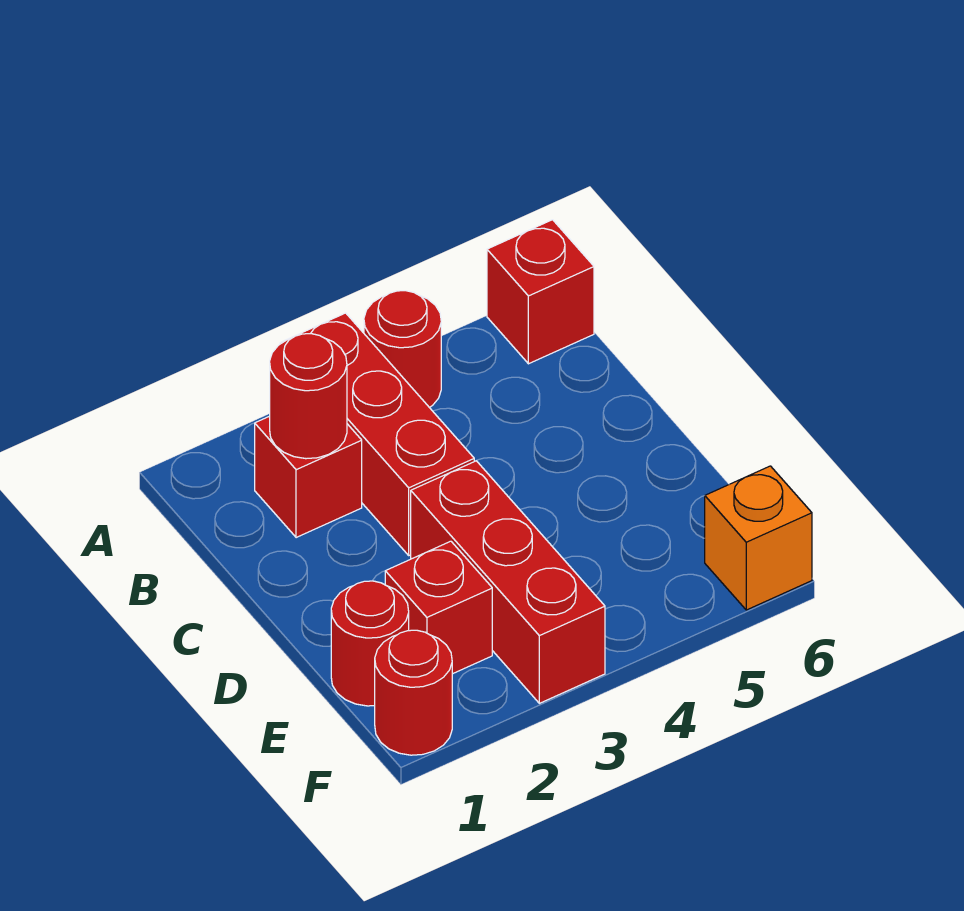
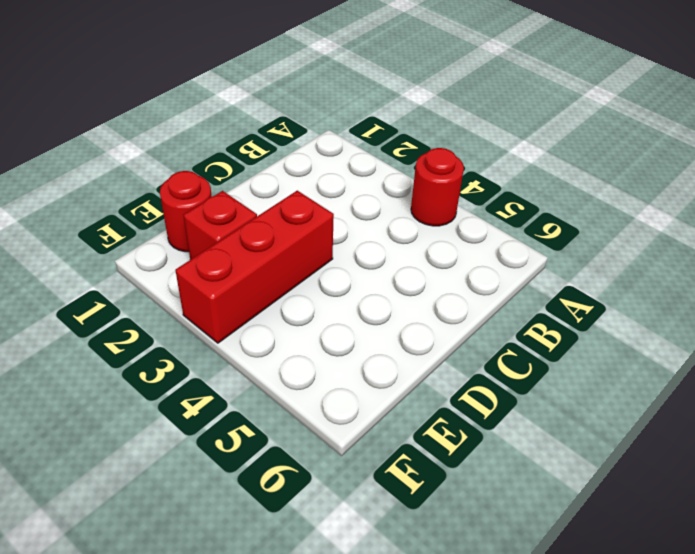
none -> red brick A3:C3 level 1
none -> red brick A6 level 1

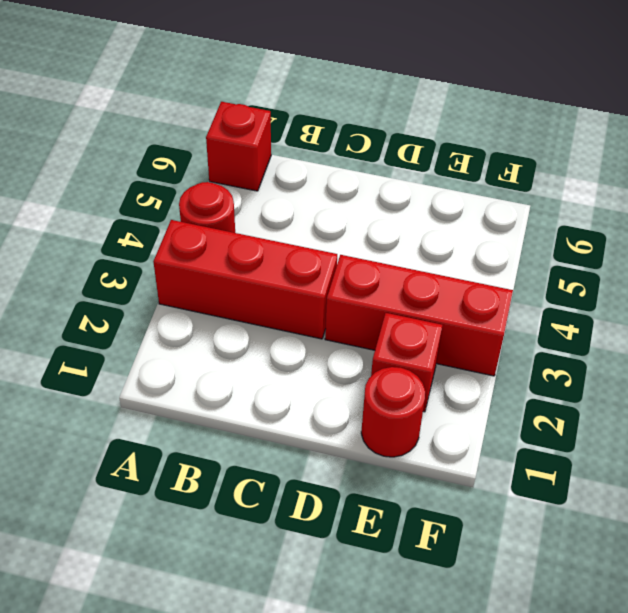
none -> red brick B2 level 1
none -> red round brick F1 level 1

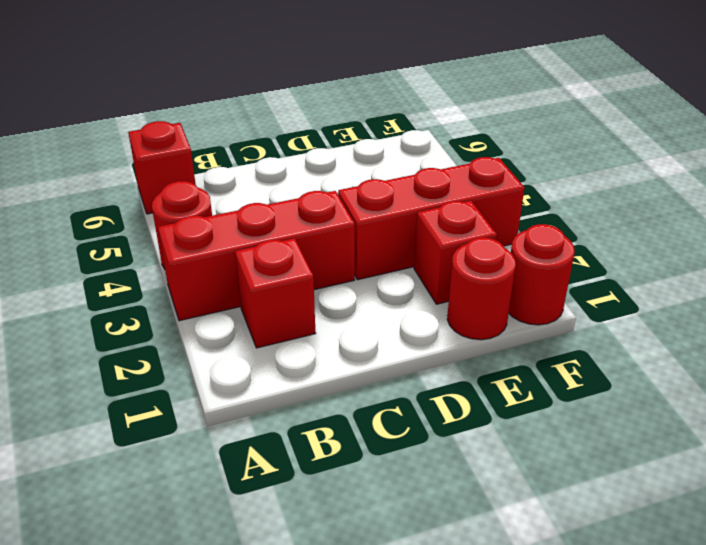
none -> orange brick F6 level 1
none -> red round brick B2 level 2

